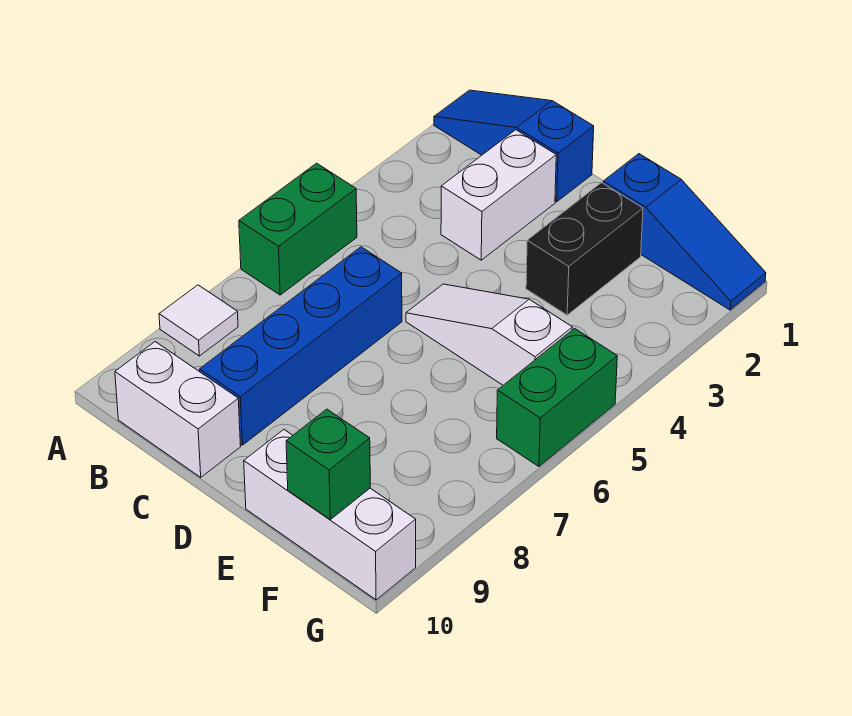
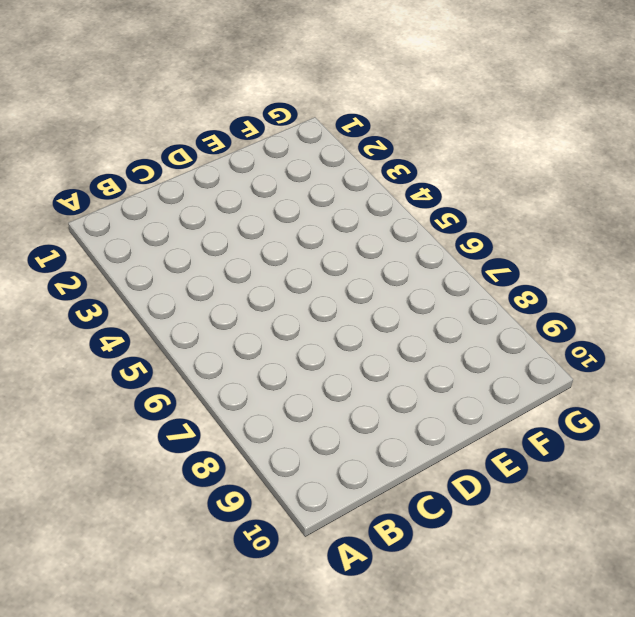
none -> blue slope A1:C1 level 1 top C
none -> green brick A5:A6 level 1
none -> white tile A8 level 1

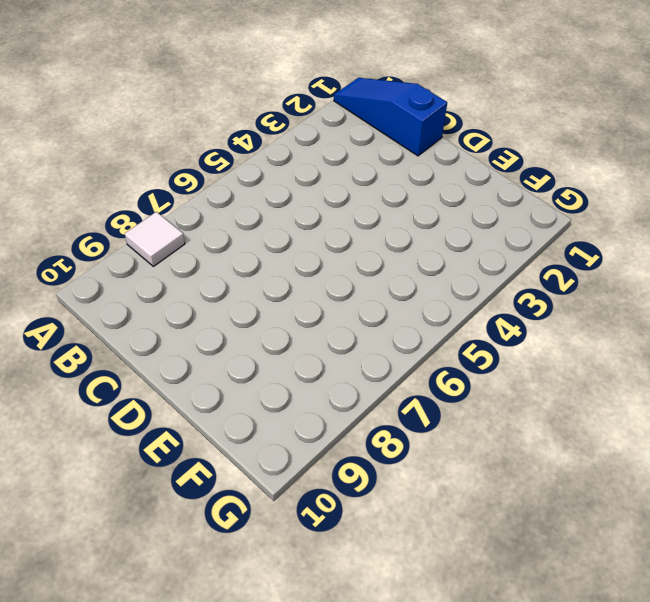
none -> green brick A5:A6 level 1
none -> white brick B10:C10 level 1
none -> white brick C2:C3 level 1

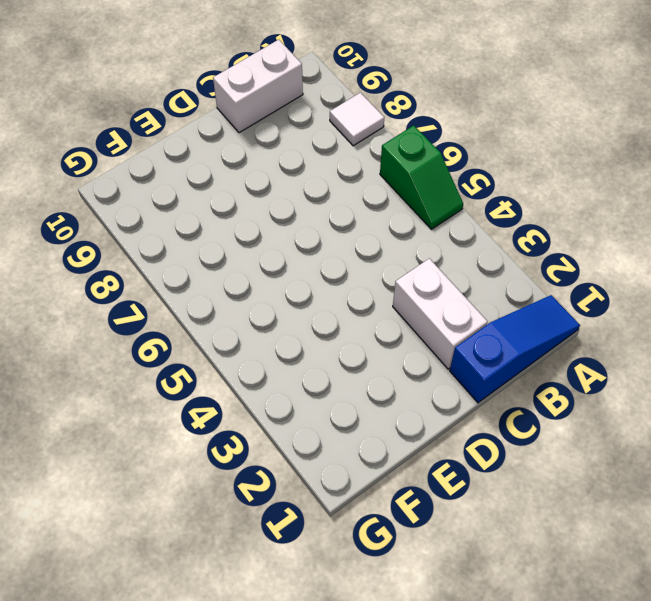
green slope A5:A6 level 1 top 6 -> green brick A5:A6 level 1
none -> blue brick C6:C9 level 1
none -> white slope D5:F5 level 1 top F
none -> blue slope E1:G1 level 1 top E

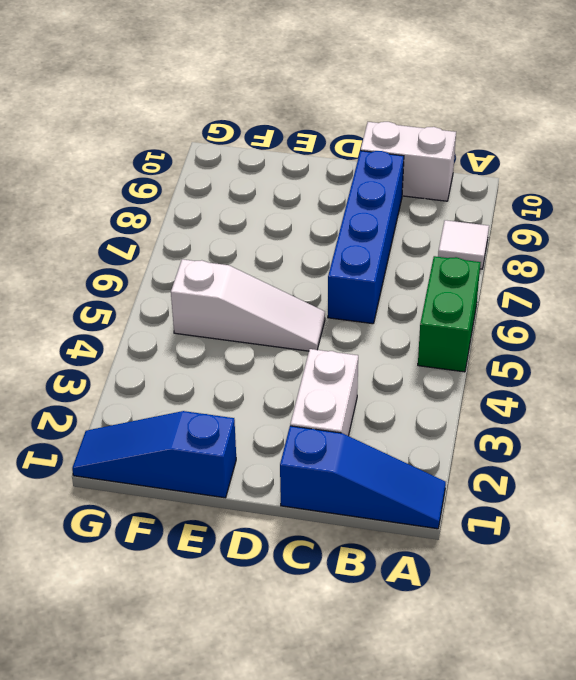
none -> black brick E2:E3 level 1
none -> white brick E10:G10 level 1
none -> green brick G5:G6 level 1

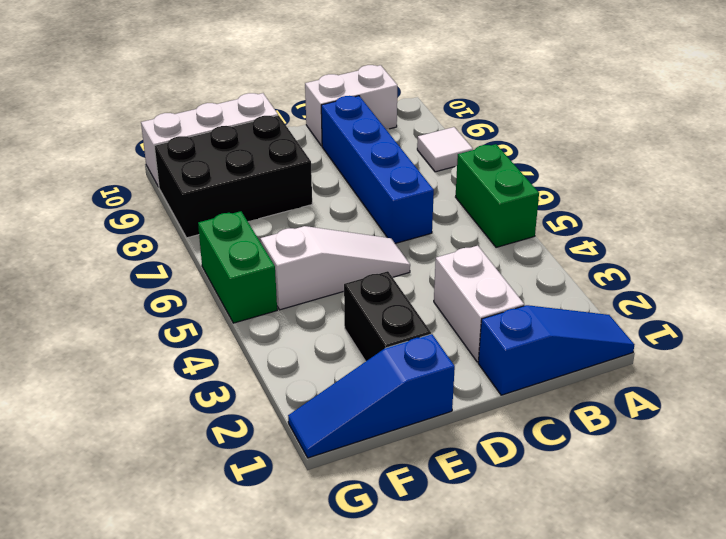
black brick E8:G9 level 1 -> none
none -> green brick F10 level 2

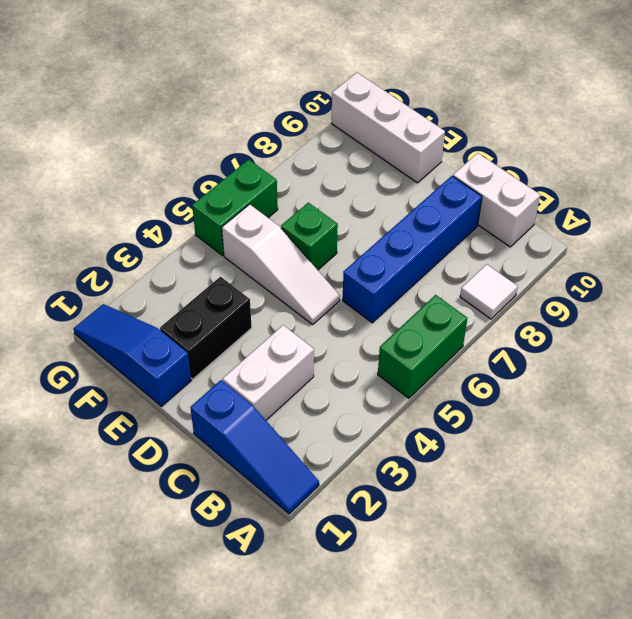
green brick E6 level 1 -> green brick F10 level 2

